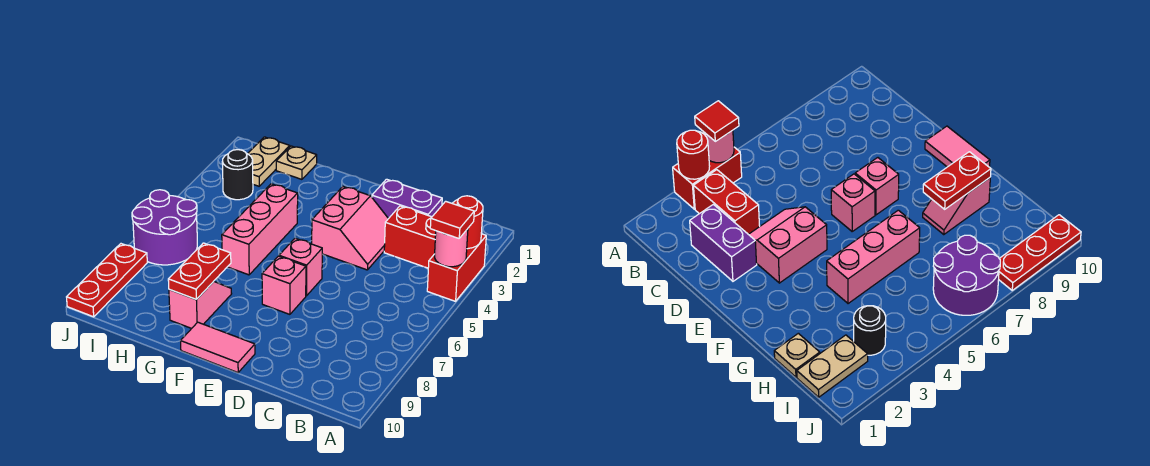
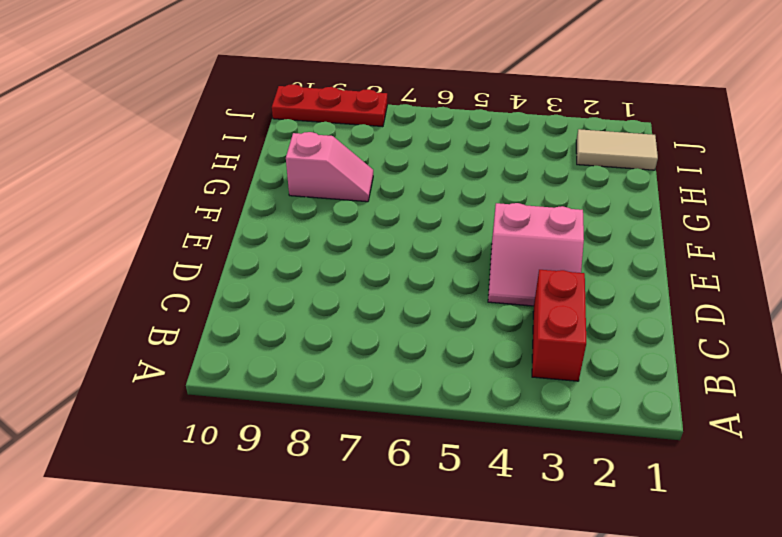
tan tile I1:I2 level 1 -> tan plate I1:I2 level 1
none -> red brick A3:A4 level 1
none -> purple brick C2:D2 level 1
none -> pink brick E6 level 1

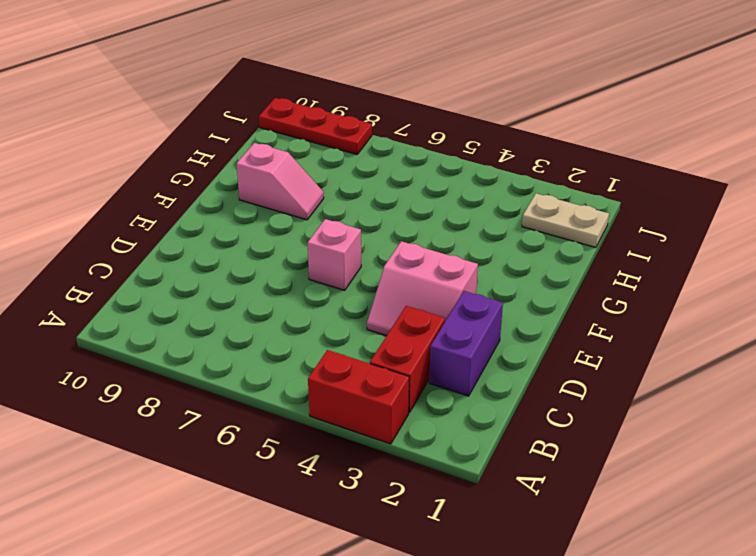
none -> pink brick E7 level 1
none -> pink tile E10:F10 level 1
none -> pink brick G4:G6 level 1

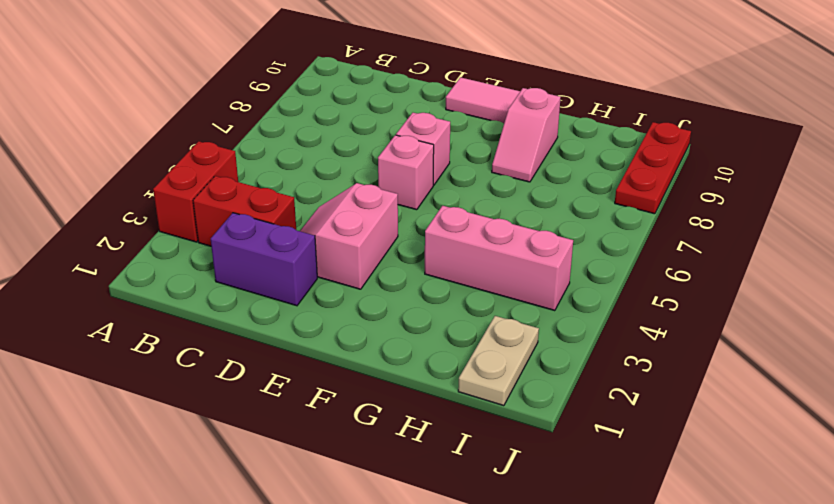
pink brick G4:I4 level 1 -> pink brick G4:G6 level 1
none -> tan plate H1 level 1
none -> black round brick I3 level 1
none -> purple round brick I6:J7 level 1

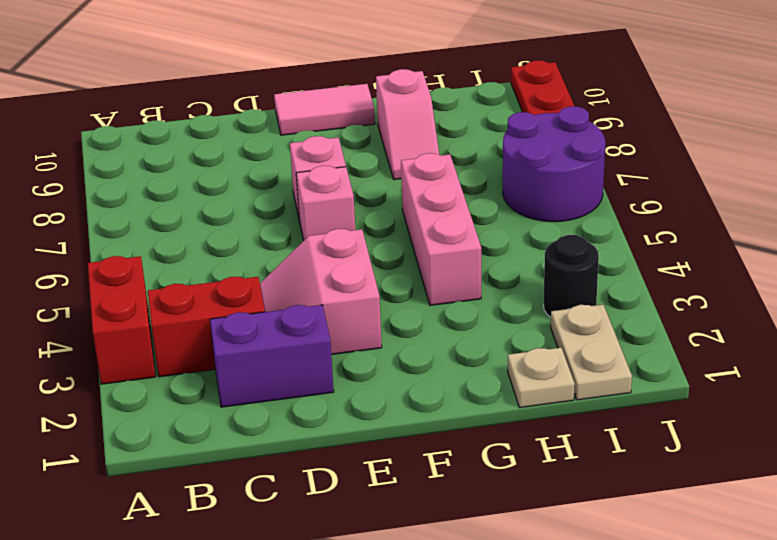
none -> red round brick A3 level 2
none -> pink round brick A4 level 2
none -> red plate G8:G9 level 2

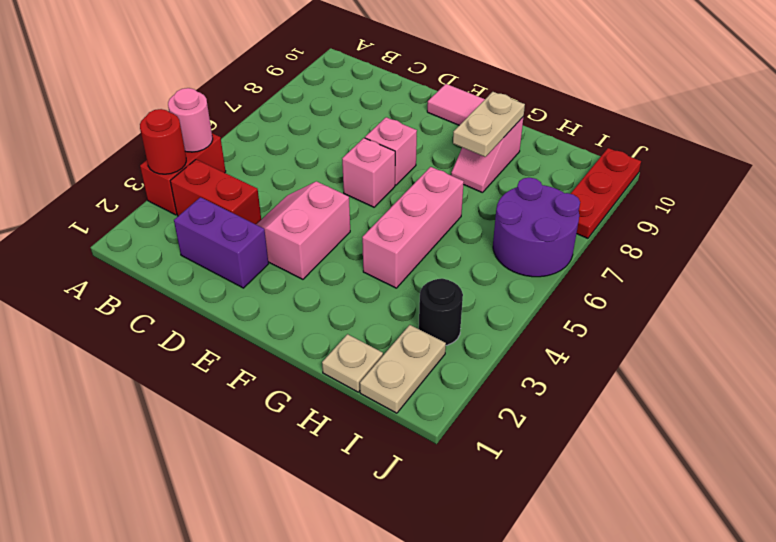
tan plate G8:G9 level 2 -> red plate G8:G9 level 2
none -> red tile A4 level 3

